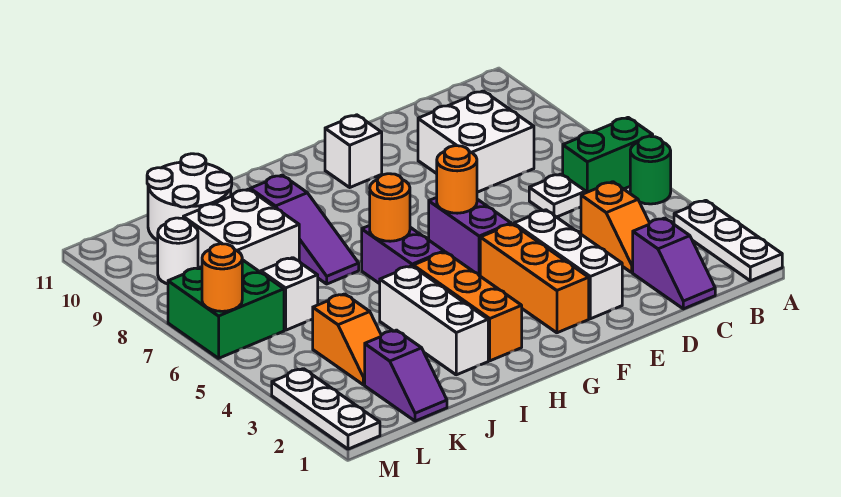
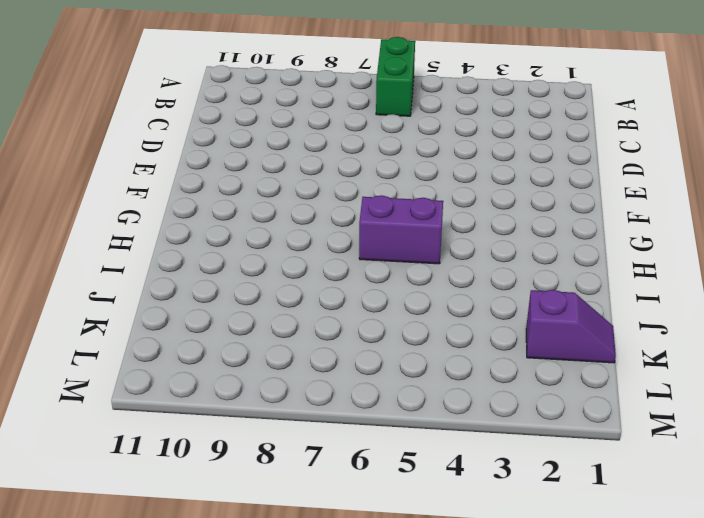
none -> white plate A1:A3 level 1
none -> green round brick A5 level 1
none -> purple slope C1:C2 level 1 top 2

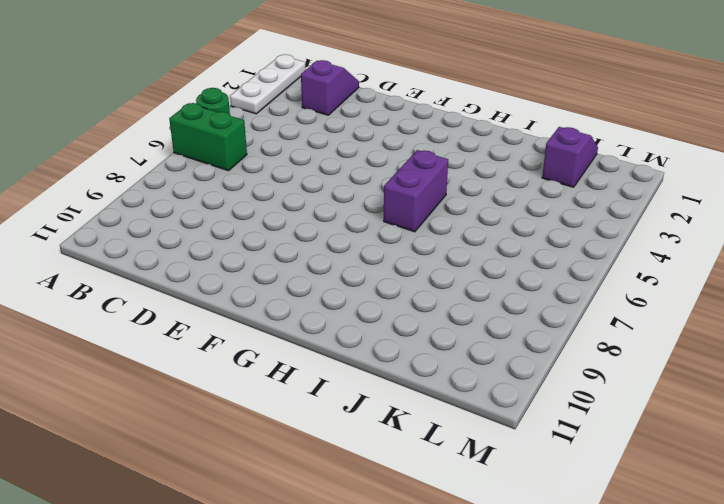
none -> orange slope C3:C4 level 1 top 4
none -> white plate C6 level 1
none -> white brick C8:D9 level 1

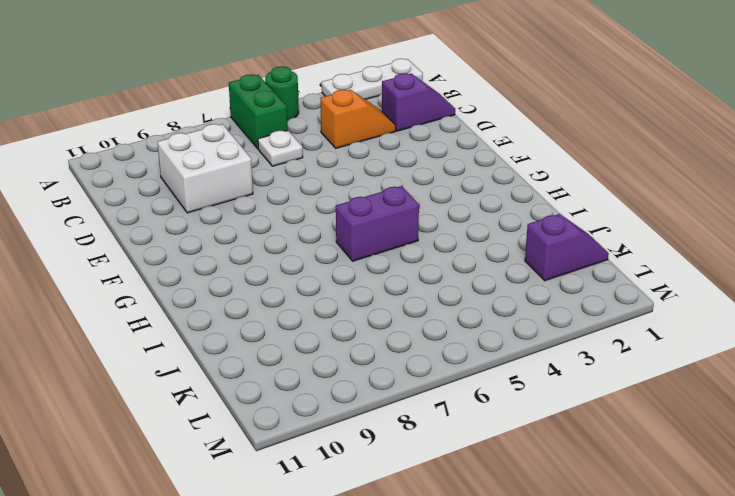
none -> white brick E2:E4 level 1
none -> orange brick F2:F4 level 1
none -> purple brick F5:F6 level 1

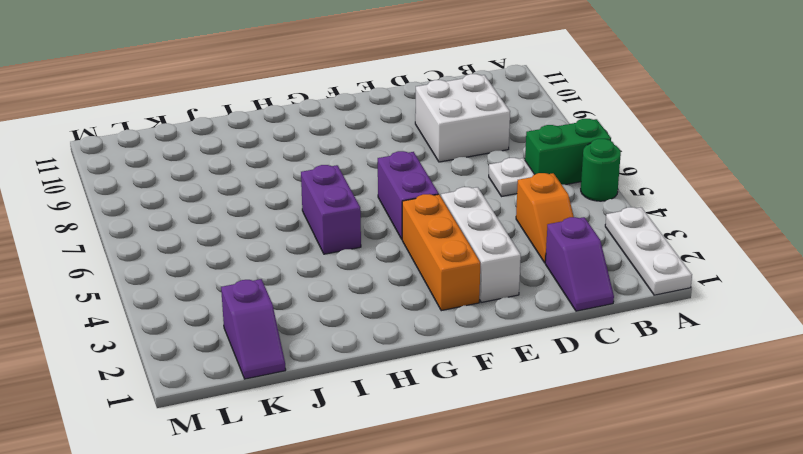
none -> white brick F10 level 1
none -> orange brick H2:H4 level 1
none -> white brick I2:I4 level 1

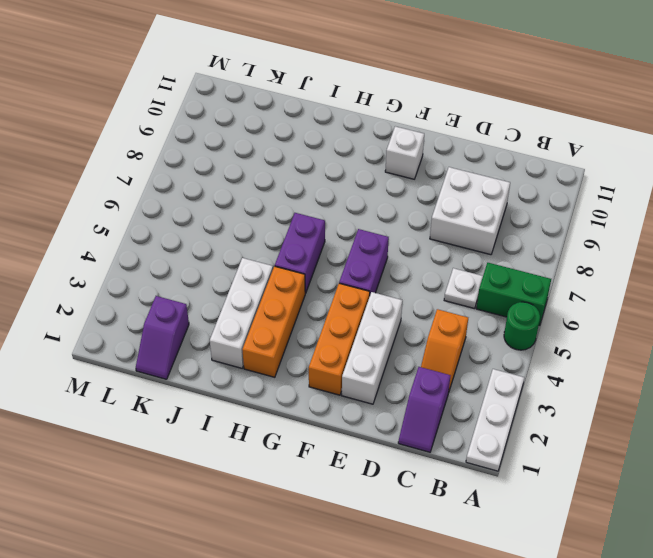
none -> purple slope I7:I9 level 1 top 9
none -> white brick J8:K9 level 1
none -> white round brick J10:K11 level 1

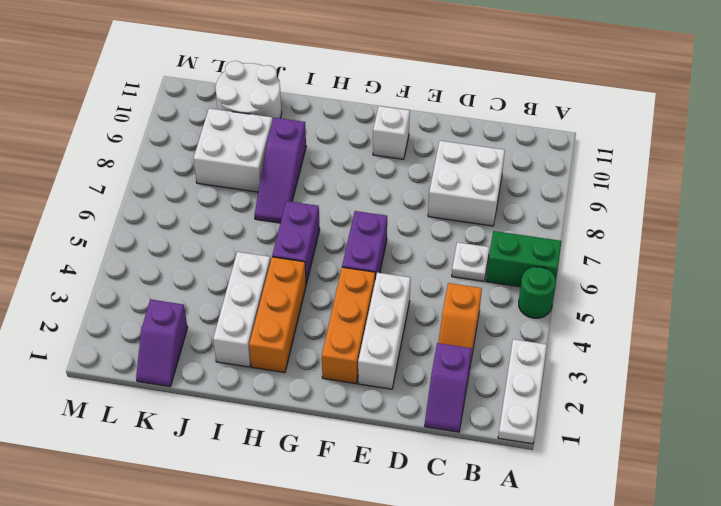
none -> orange slope K3:K4 level 1 top 4
none -> white brick K6 level 1
none -> green brick L6:M7 level 1

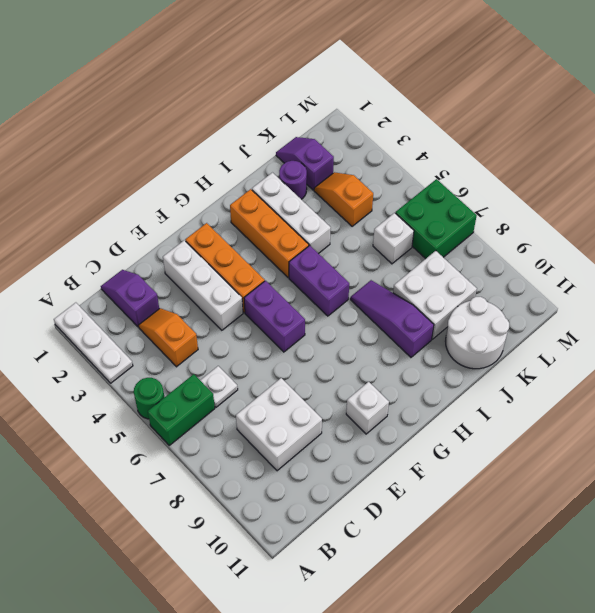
purple round brick J2 level 1 -> none
none -> white round brick L9 level 1
none -> white plate M1:M3 level 1
none -> orange round brick F6 level 2

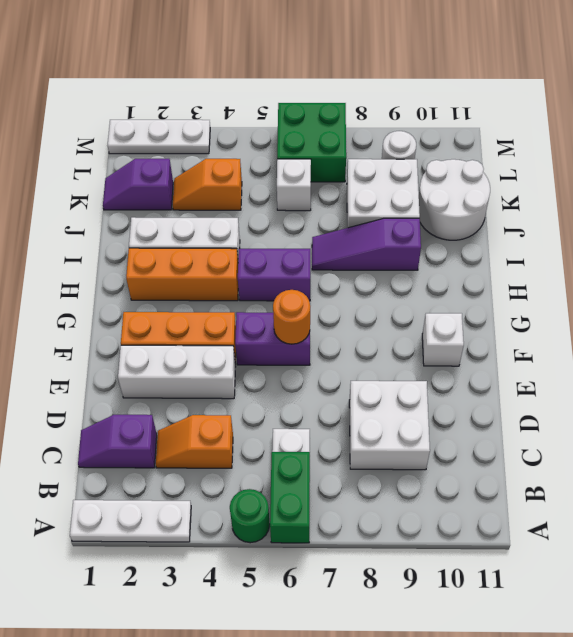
none -> orange round brick H6 level 2
none -> orange round brick M6 level 2

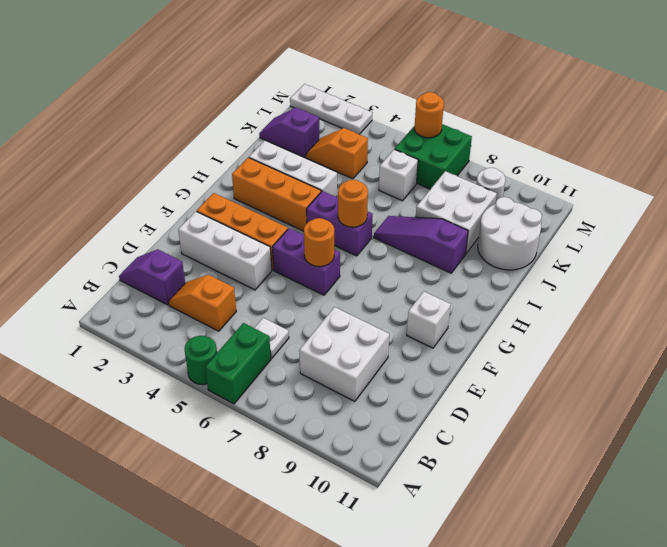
none -> white plate A1:A3 level 1

